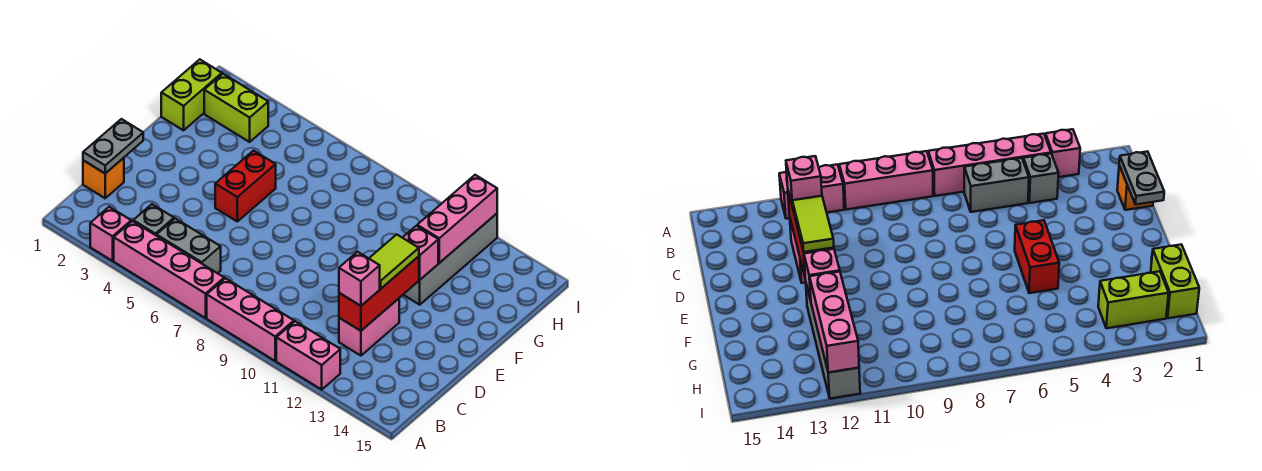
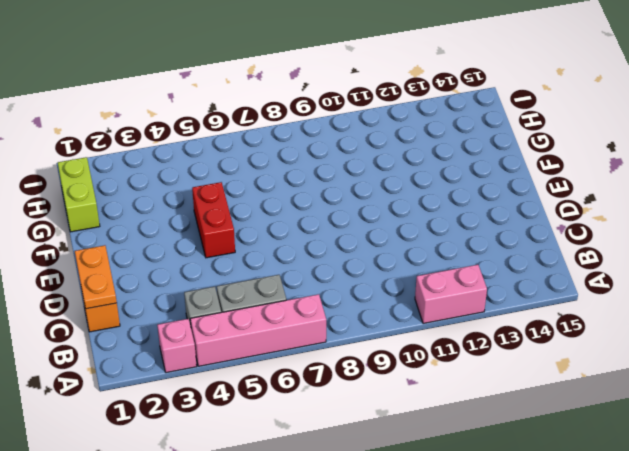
orange plate C1:D1 level 2 -> grey plate C1:D1 level 2
none -> pink brick A8:A10 level 1
none -> pink brick C12:D12 level 1
none -> grey brick F12:I12 level 1

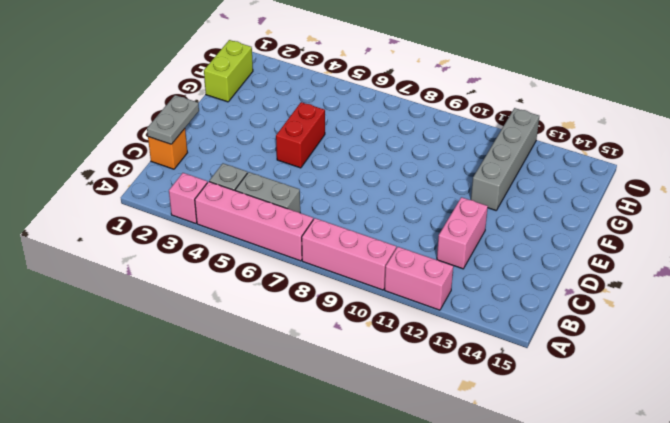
none -> lime brick H2:H3 level 1
none -> red brick C12:E12 level 2
none -> pink brick F12 level 2

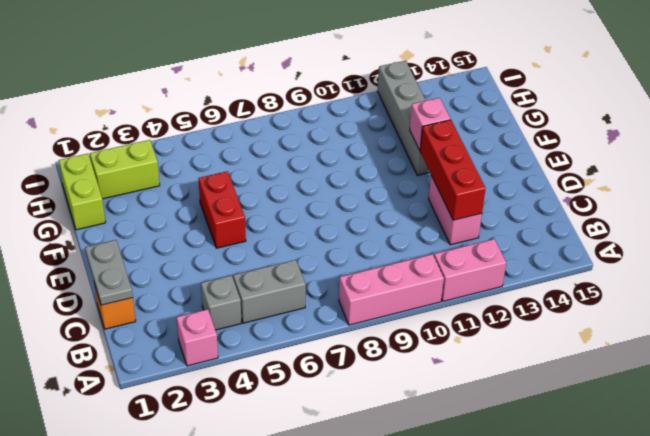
none -> pink brick A4:A7 level 1
none -> pink brick G12:I12 level 2
none -> pink brick C12 level 3

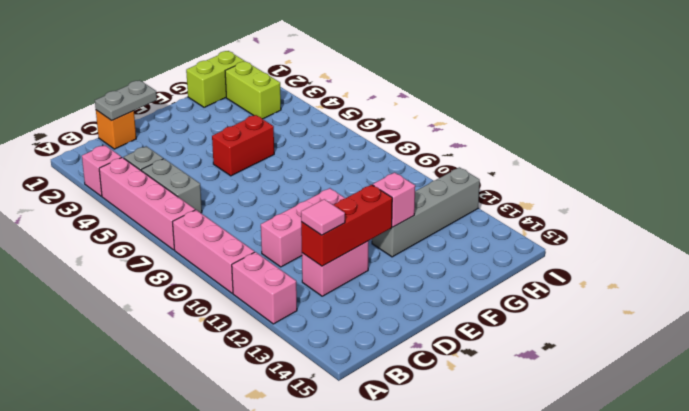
pink brick C10:E10 level 1 -> pink brick G12:I12 level 2
pink tile C12 level 3 -> pink brick C12 level 3
none -> lime tile D12:E12 level 3

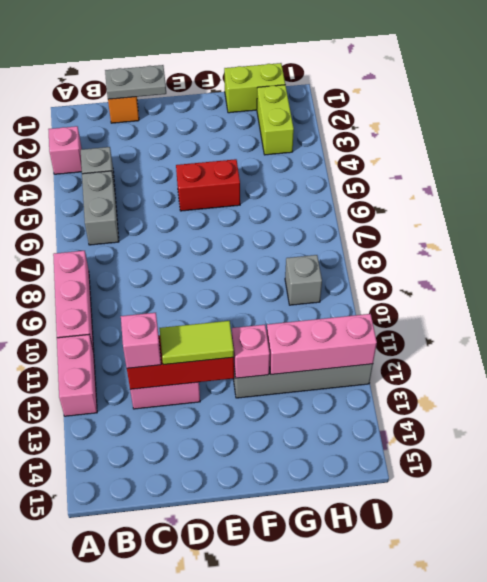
grey brick H9 level 1 -> none
none -> pink brick A4:A7 level 1

